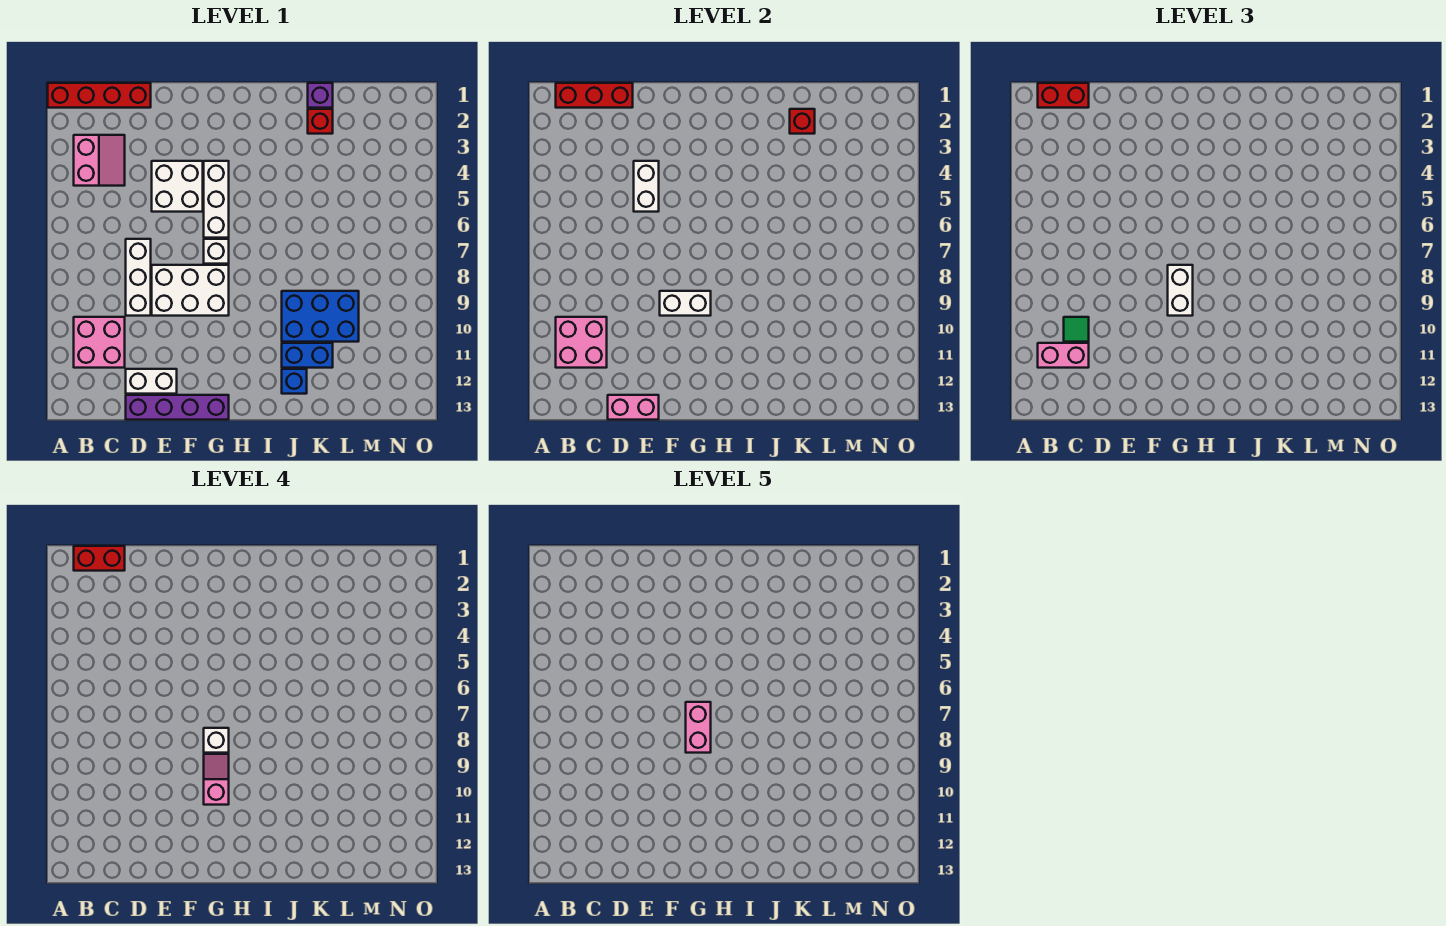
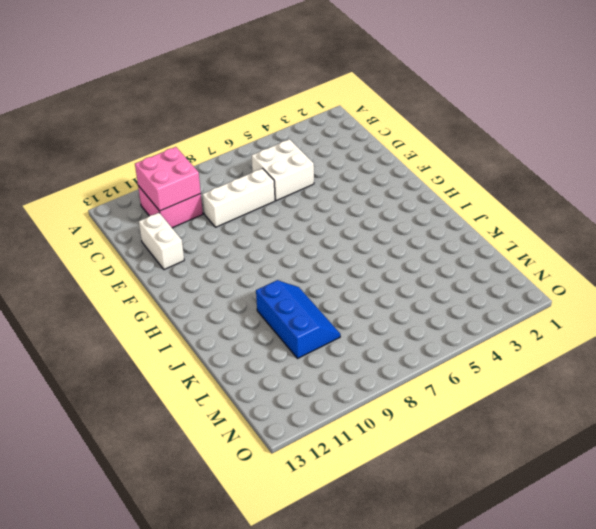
white brick C5:D6 level 1 -> white brick E4:F5 level 1
blue slope J9:L10 level 1 top 10 -> blue brick J9:L10 level 1
none -> red brick A1:D1 level 1
none -> pink slope B3:C4 level 1 top B
none -> purple brick D13:G13 level 1

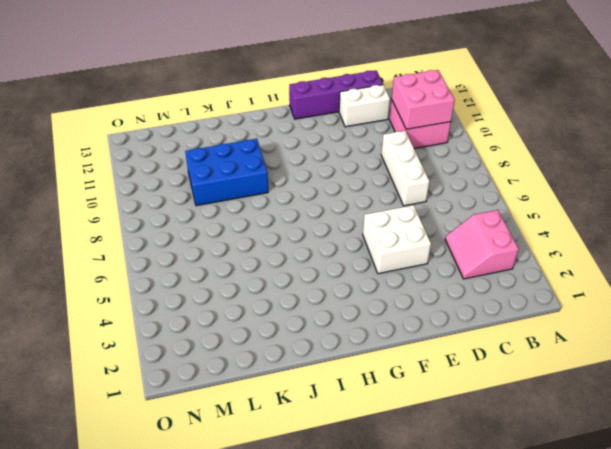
none -> red brick A1:D1 level 1
none -> white brick E8:G9 level 1
none -> white brick G4:G6 level 1

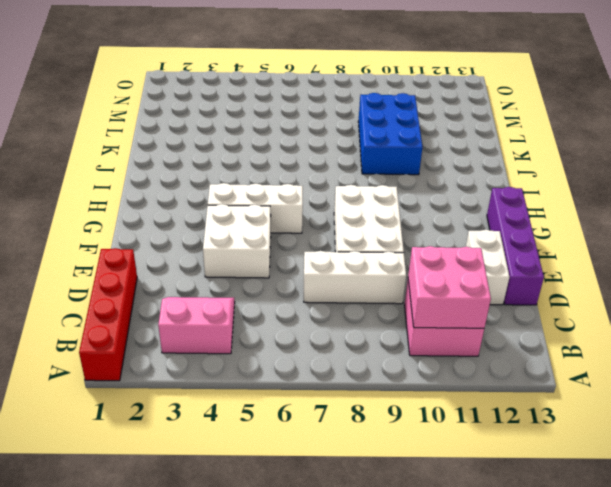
none -> white brick G7 level 1
none -> blue brick J11:K11 level 1
none -> blue brick J12 level 1

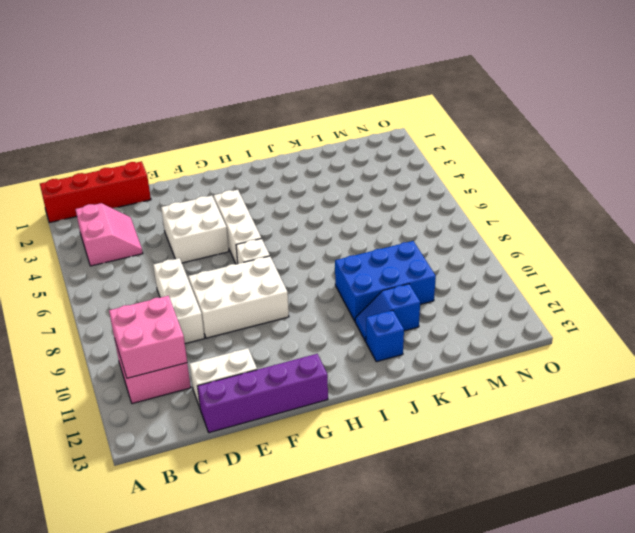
blue slope J11:K11 level 1 top K -> blue brick J11:K11 level 1
none -> purple brick K1 level 1
none -> red brick K2 level 1
none -> red brick B1:D1 level 2

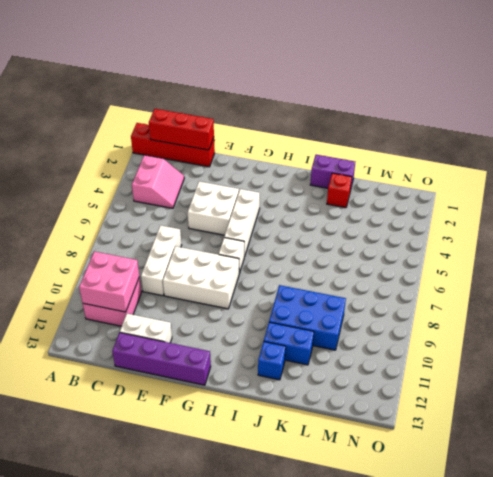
purple brick J1:K1 level 1 -> purple brick K1 level 1
none -> pink brick D13:E13 level 2
none -> white brick E4:E5 level 2
none -> white brick F9:G9 level 2

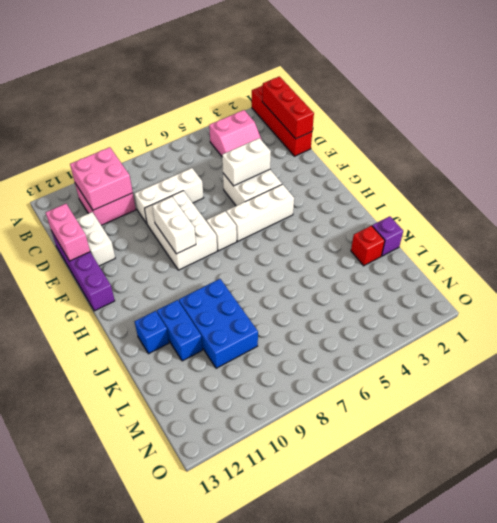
none -> red brick K2 level 2
none -> red brick B1:C1 level 3
none -> pink brick B11:C11 level 3

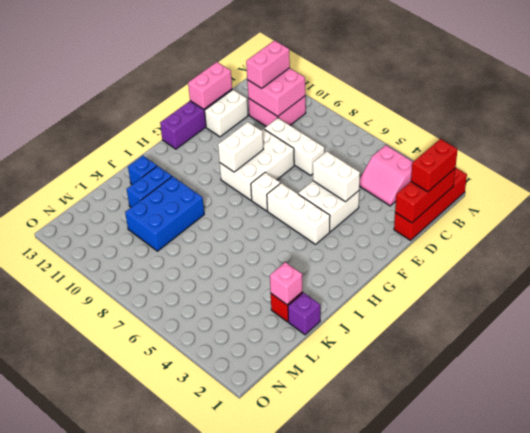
pink brick K2 level 2 -> red brick K2 level 2
none -> green tile C10 level 3
none -> white brick G8:G9 level 3
none -> red brick B1:C1 level 4

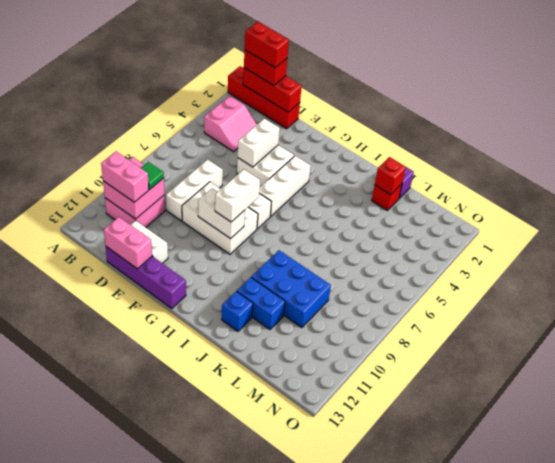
none -> white brick G8 level 4
none -> pink slope G9:G10 level 4 top 10
none -> pink brick G7:G8 level 5

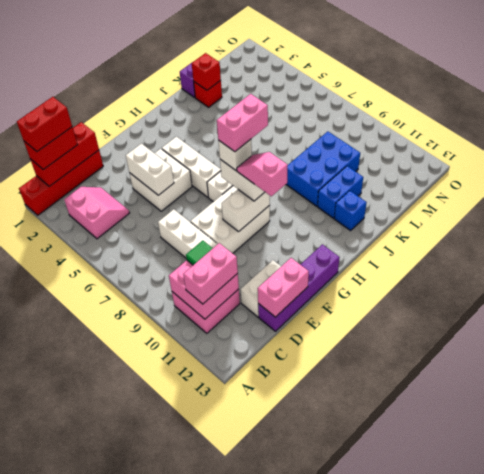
pink brick G8:H8 level 5 -> pink brick G7:G8 level 5

